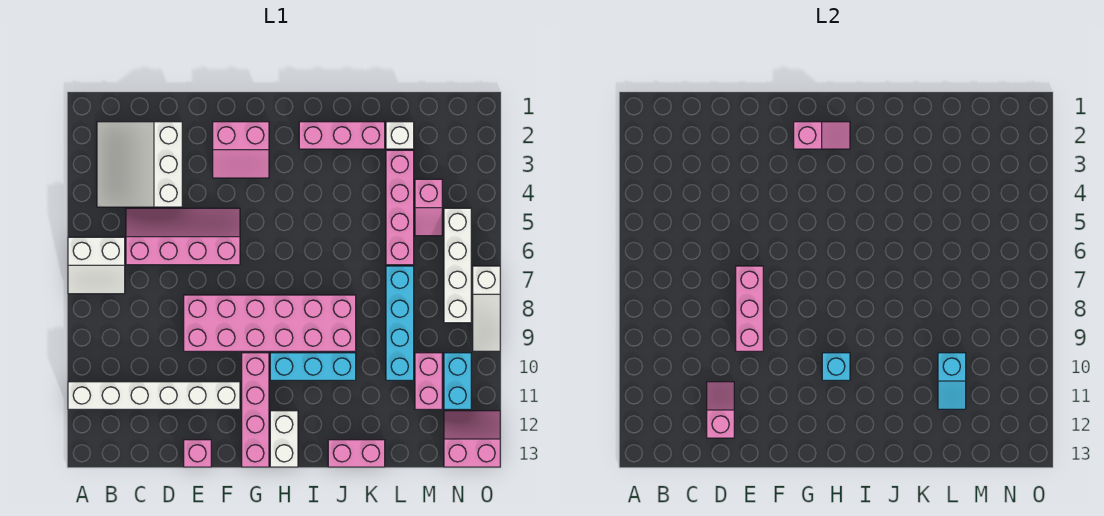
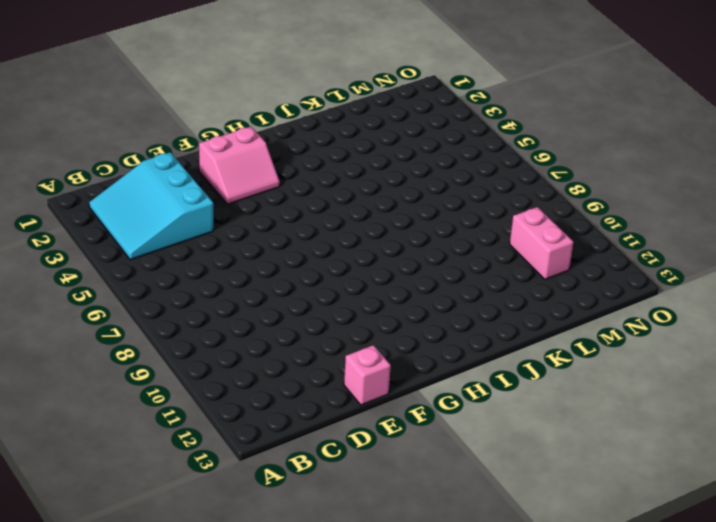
cyan slope B2:D4 level 1 top D -> white slope B2:D4 level 1 top D
none -> white slope A6:B7 level 1 top 6
none -> white brick A11:F11 level 1
none -> pink slope C5:F6 level 1 top 6

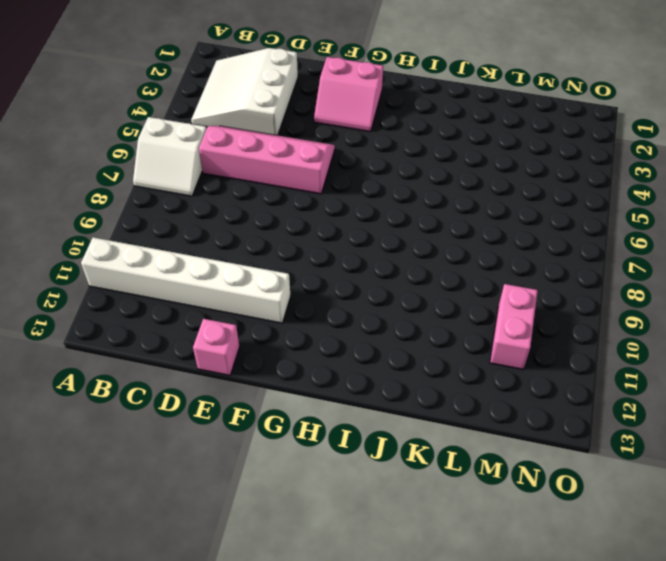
none -> pink brick E8:J9 level 1
none -> pink brick G10:G13 level 1
none -> cyan brick H10:J10 level 1

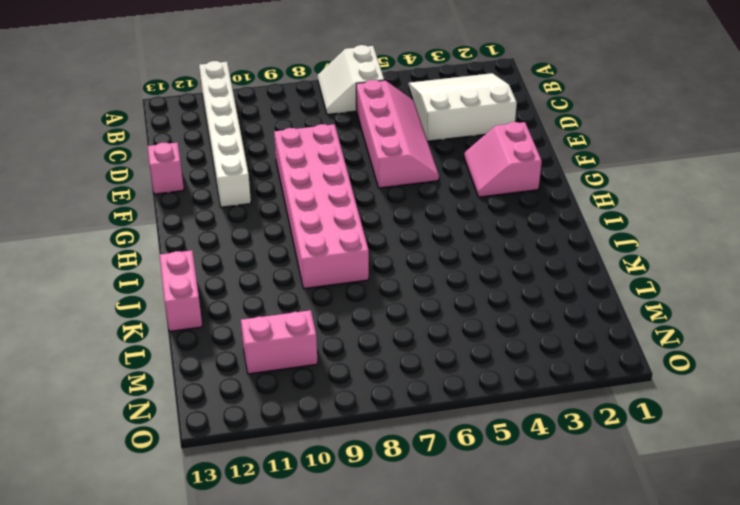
none -> pink brick G10:G13 level 1
none -> cyan brick H10:J10 level 1
none -> white brick H12:H13 level 1

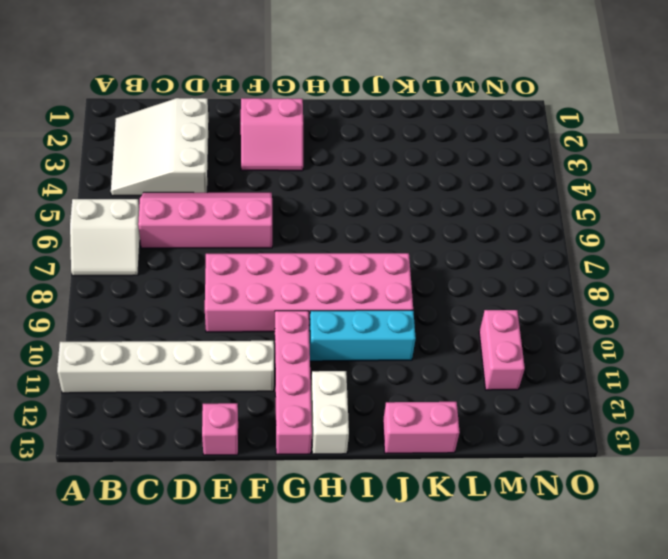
none -> pink brick I2:K2 level 1
none -> white brick L2 level 1
none -> pink brick L3:L6 level 1

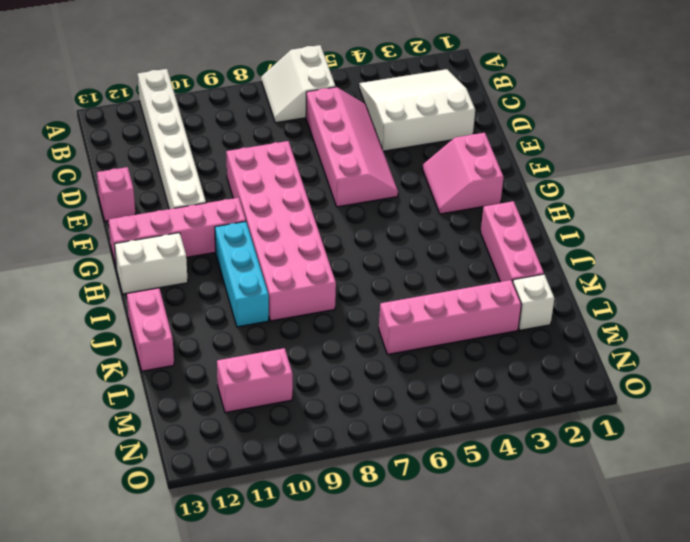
none -> cyan brick L7:L10 level 1
none -> pink slope M4:M5 level 1 top 4
none -> white brick N5:N8 level 1

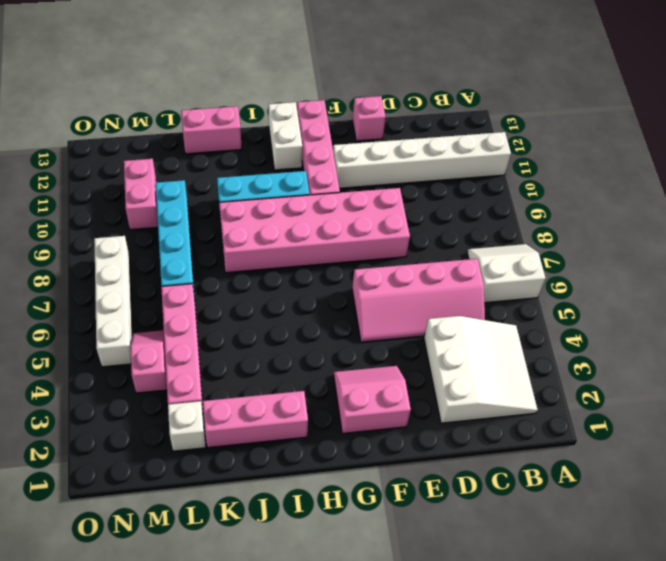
none -> cyan brick N10:N11 level 1
none -> pink slope N12:O13 level 1 top 13
none -> white slope O7:O9 level 1 top 7

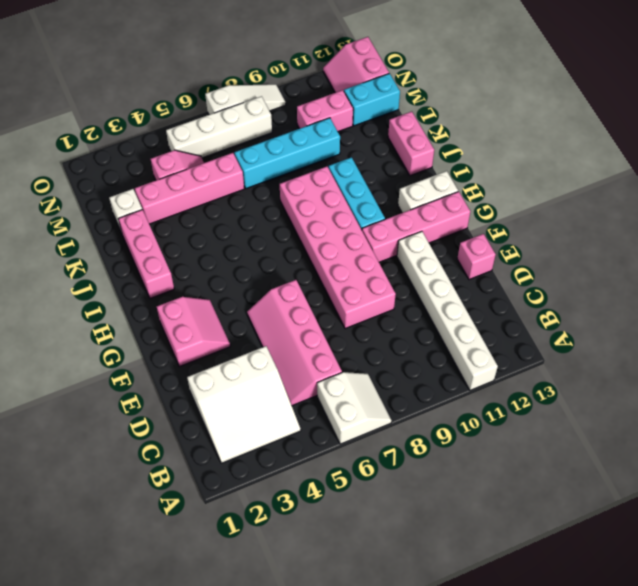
cyan brick M12:M13 level 1 -> cyan brick N10:N11 level 1
none -> pink slope D11:D12 level 2 top 12
none -> pink brick E7:E9 level 2
none -> pink slope G2:H2 level 2 top G

